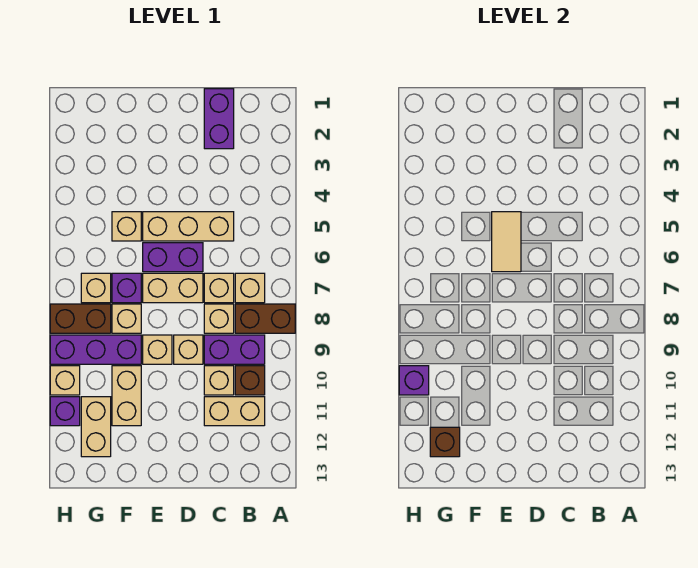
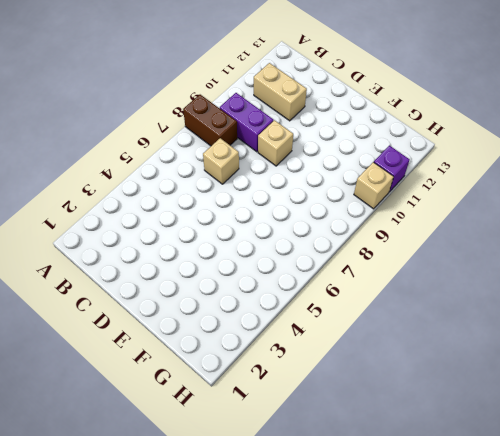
none -> tan brick B7 level 1
none -> brown brick B10 level 1
none -> purple brick C1:C2 level 1

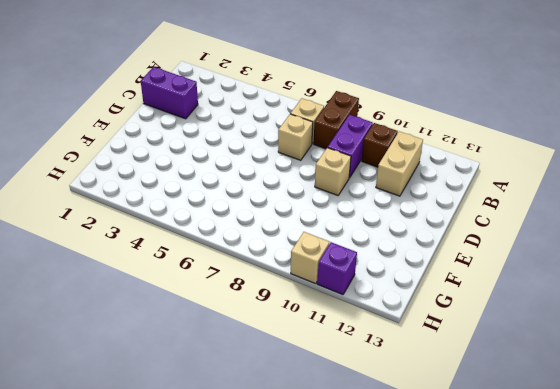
none -> tan brick C5:E5 level 1
none -> tan brick C8 level 1
none -> tan brick C10 level 1

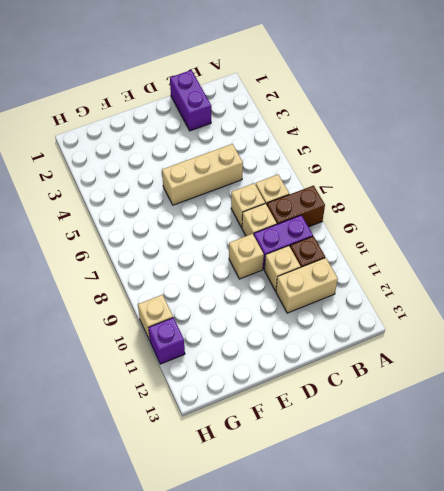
none -> purple brick D6:E6 level 1
none -> tan brick D7:E7 level 1
none -> tan brick E9 level 1

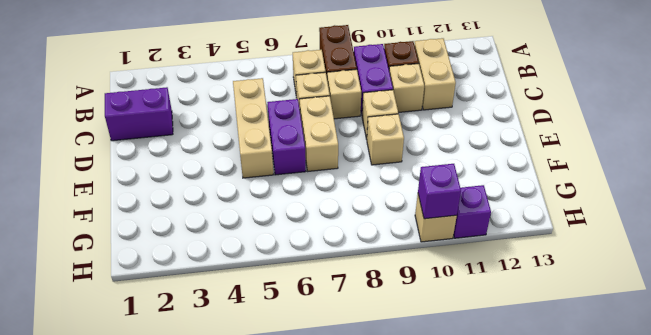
none -> tan brick F5 level 1
none -> purple brick F7 level 1
none -> tan brick F8 level 1

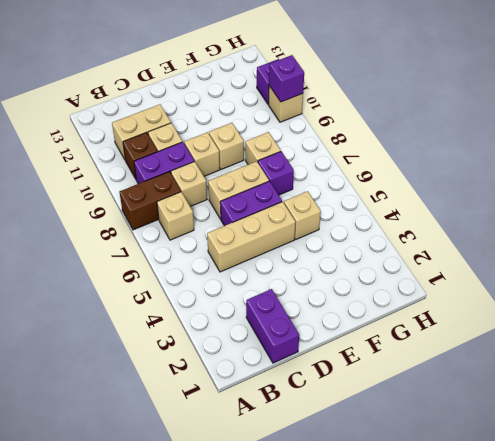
none -> tan brick C7 level 1
none -> purple brick F9:H9 level 1
none -> tan brick F10:F11 level 1

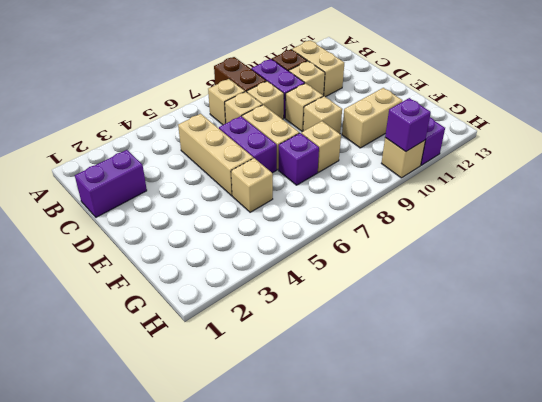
none -> purple brick F9:H9 level 1
none -> tan brick G7 level 1
none -> brown brick G8:H8 level 1

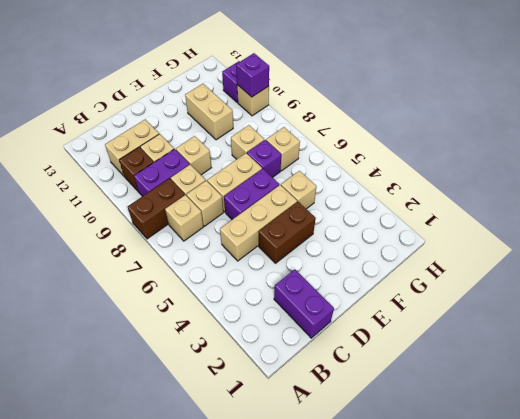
brown brick D4:E4 level 1 -> brown brick G8:H8 level 1
none -> tan brick E9 level 1
none -> purple brick F9:H9 level 1
none -> tan brick G11:G12 level 1

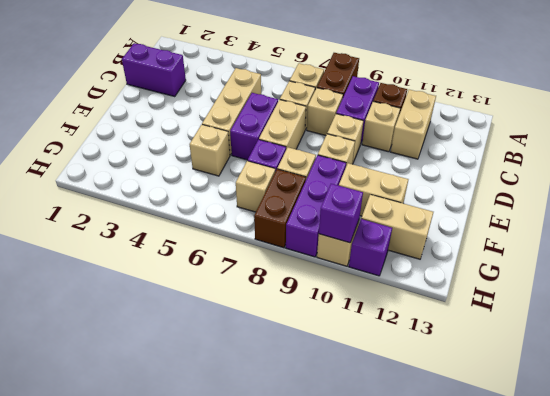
none -> tan tile E5:E6 level 2
none -> brown brick G12 level 2

